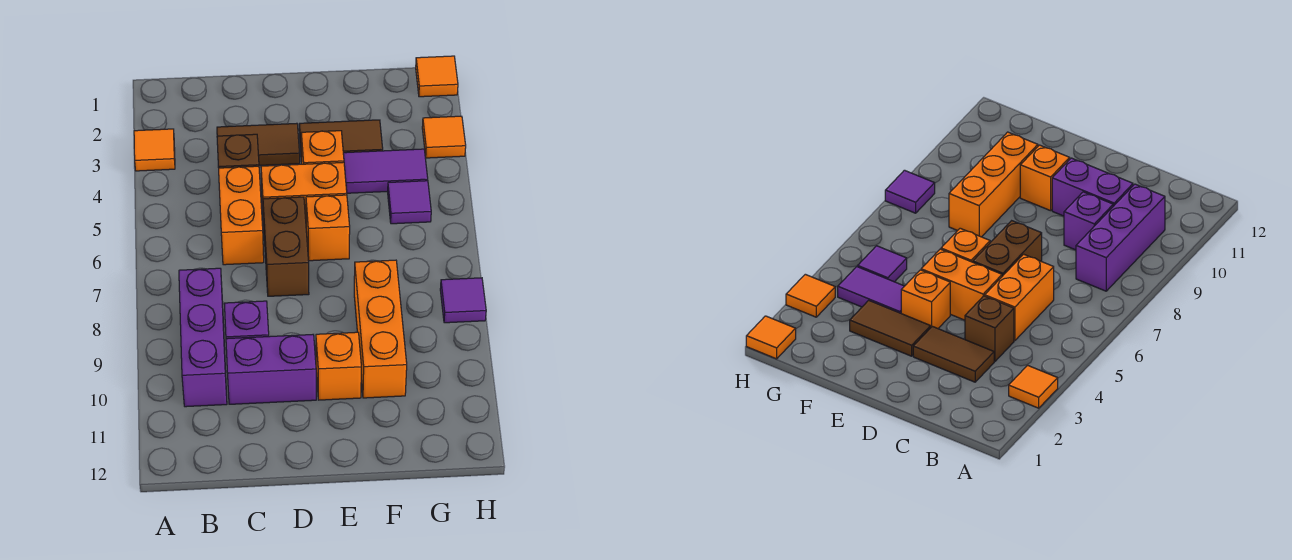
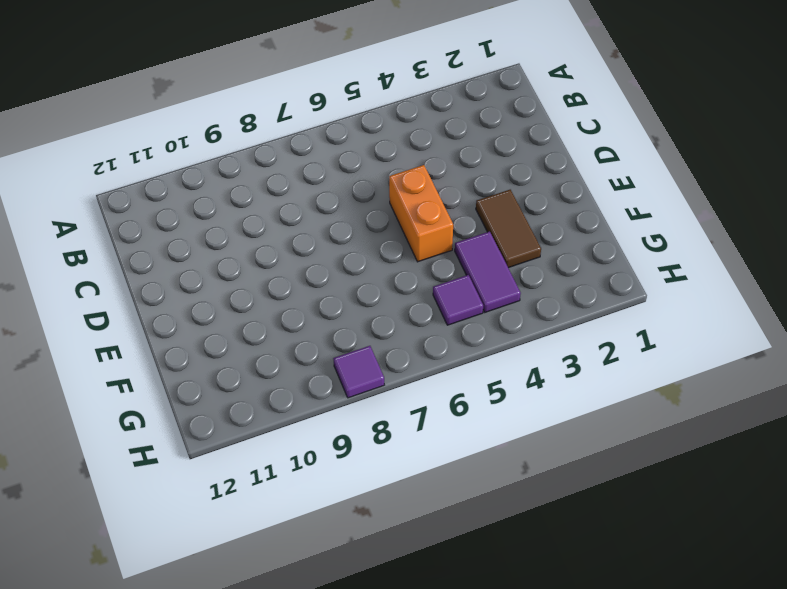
none -> orange tile A3 level 1
none -> purple brick B8:B10 level 1
none -> brown tile C3:D3 level 1

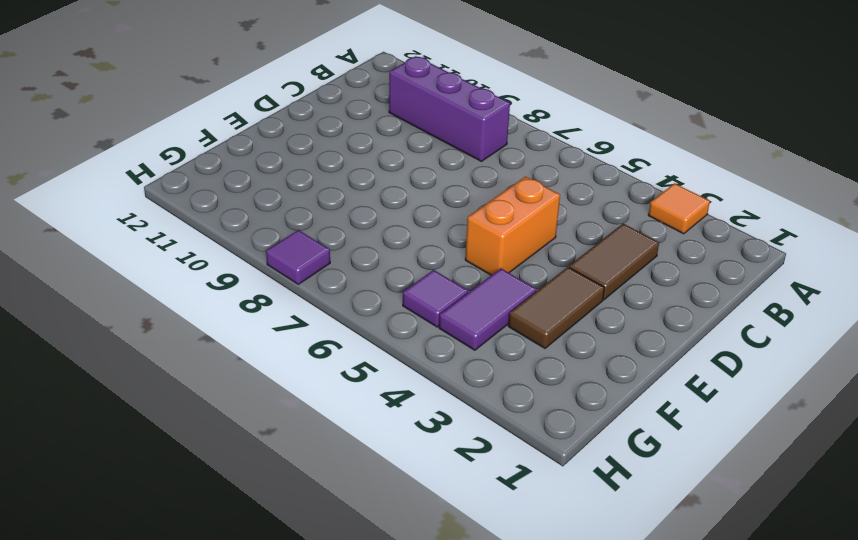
none -> brown brick C4 level 1
none -> orange brick C5:C6 level 1
none -> purple brick C9 level 1

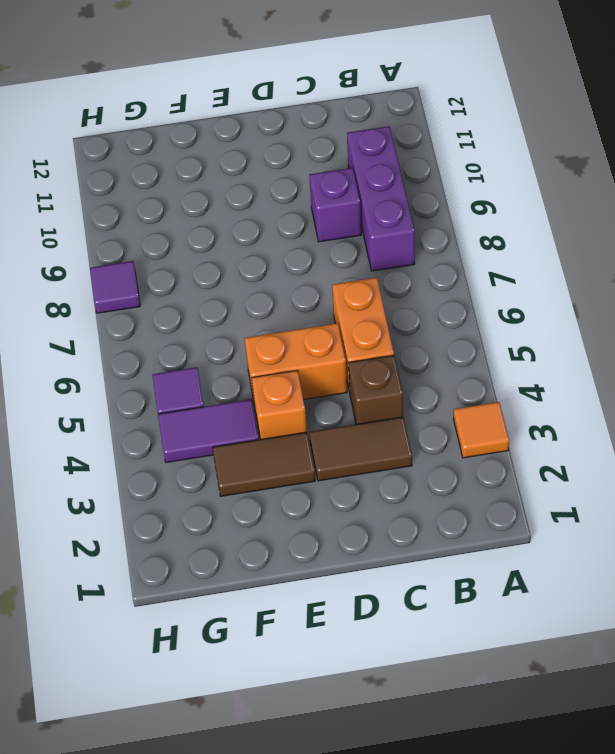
none -> purple brick C10:D10 level 1
none -> brown brick D6:D7 level 1
none -> orange brick E6 level 1

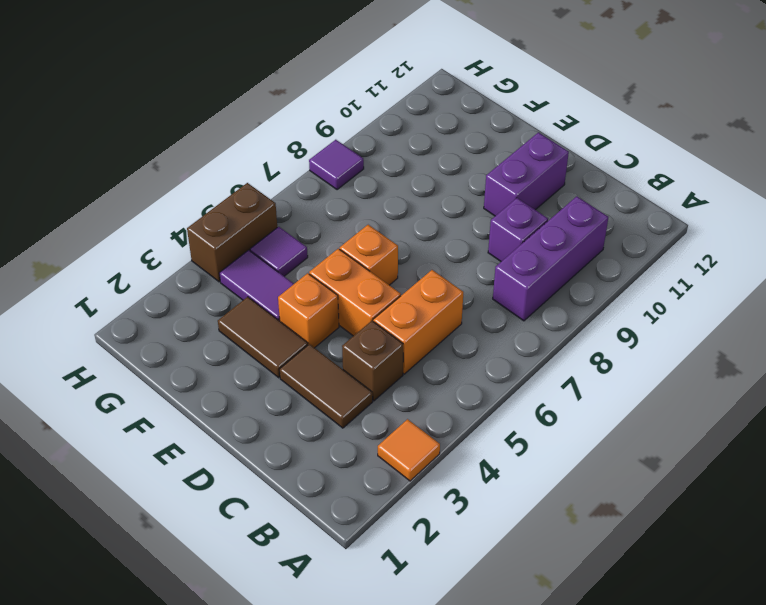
purple brick D10:D11 level 1 -> purple brick C10:D10 level 1
brown brick H4:H5 level 1 -> brown brick D6:D7 level 1
none -> orange brick E10 level 1
none -> orange brick F8:F10 level 1
none -> orange tile H1 level 1

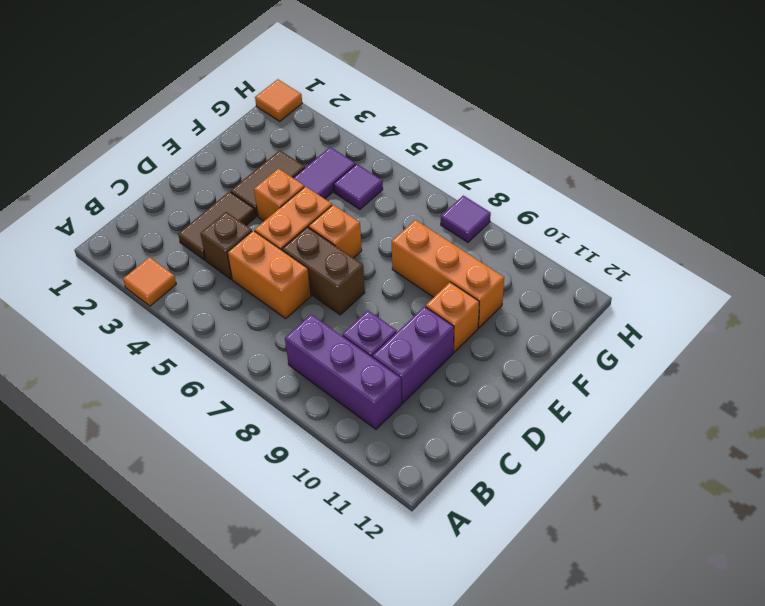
none -> orange tile H3 level 1

